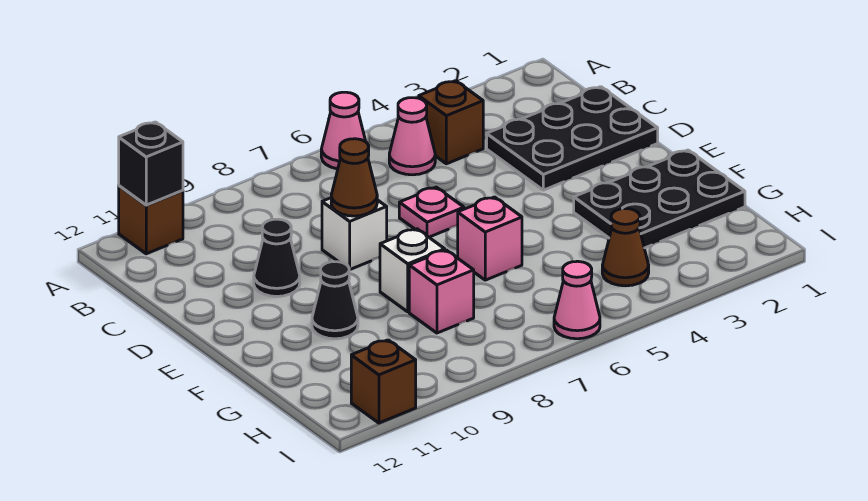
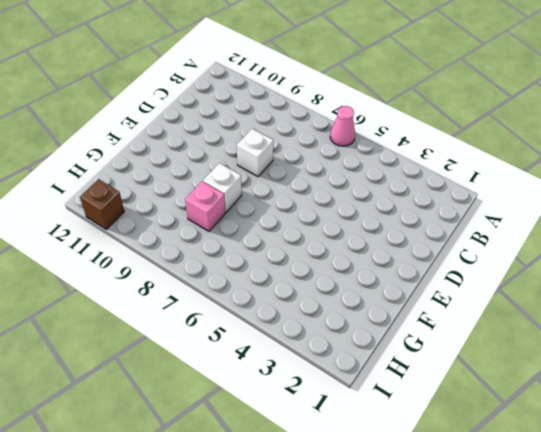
none -> brown brick A11 level 1
none -> brown brick B4 level 1
none -> pink cone B5 level 1

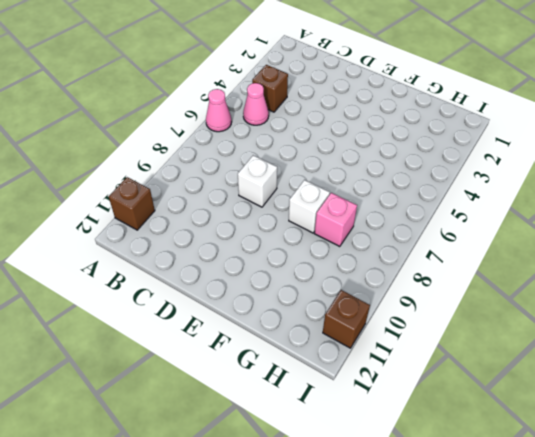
none -> black plate C1:D3 level 1
none -> pink plate D6 level 1
none -> black cone D10 level 1

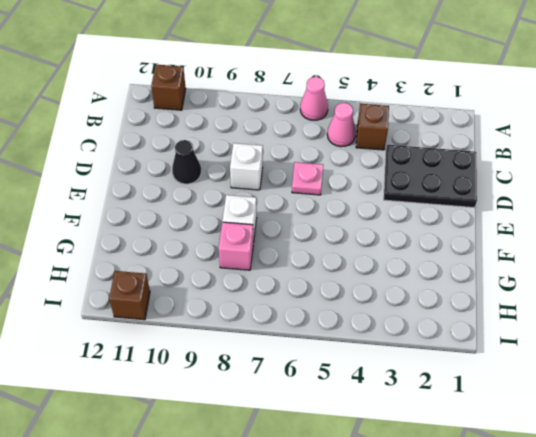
none -> black plate F1:G3 level 1
none -> pink brick F6 level 1
none -> black cone F10 level 1

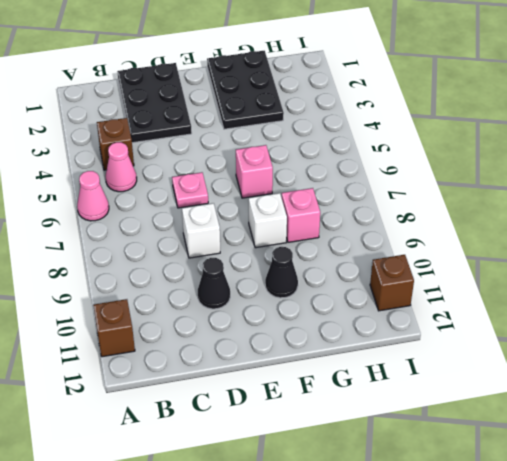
none -> brown cone H4 level 1
none -> pink cone I6 level 1
none -> black brick A11 level 2

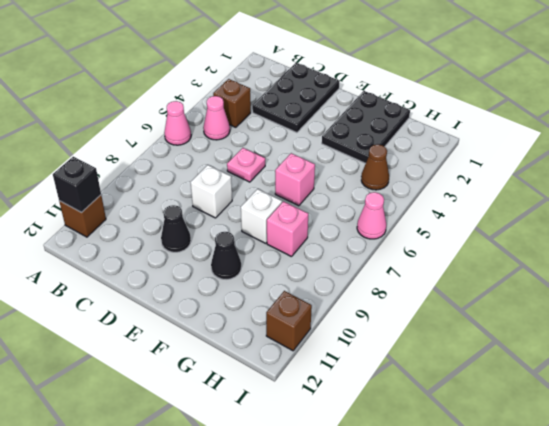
none -> brown cone D8 level 2

